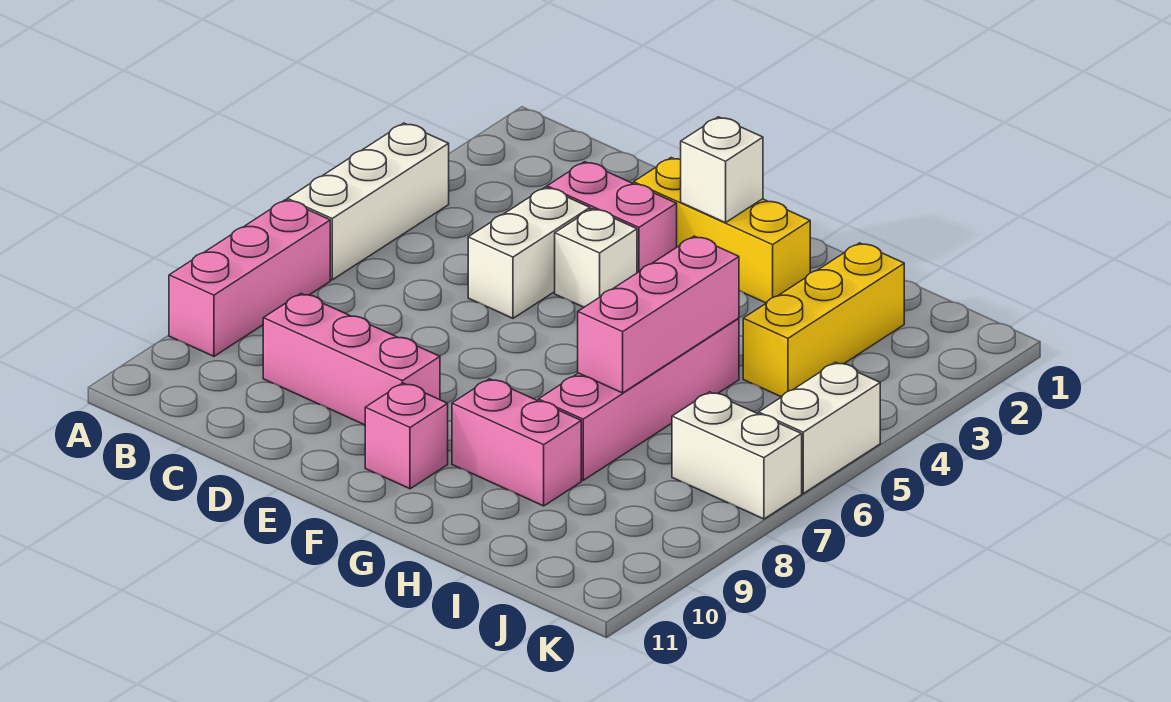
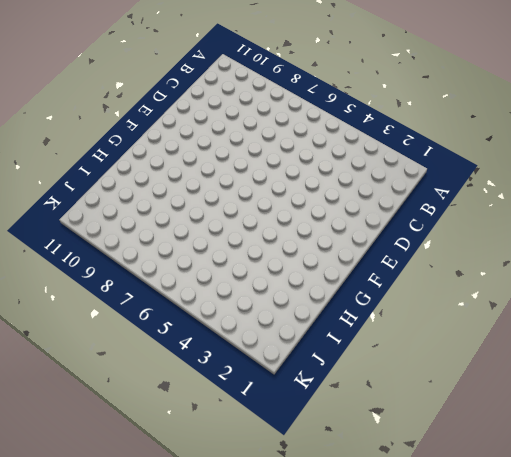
none -> white brick A4:A6 level 1
none -> pink brick A7:A9 level 1
none -> pink brick C9:E9 level 1

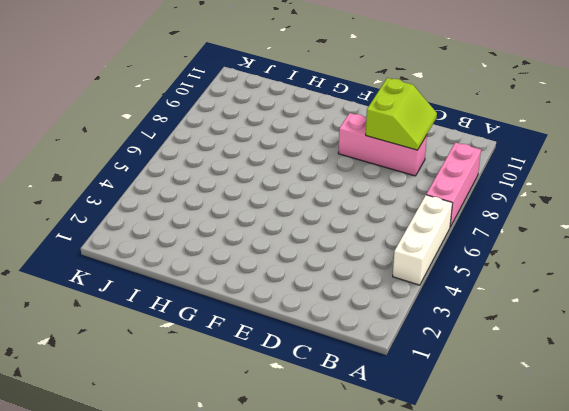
lime slope C9:D10 level 2 top D -> none
none -> pink brick D3:E3 level 1
none -> white brick D4:D5 level 1
none -> yellow brick E2:G2 level 1

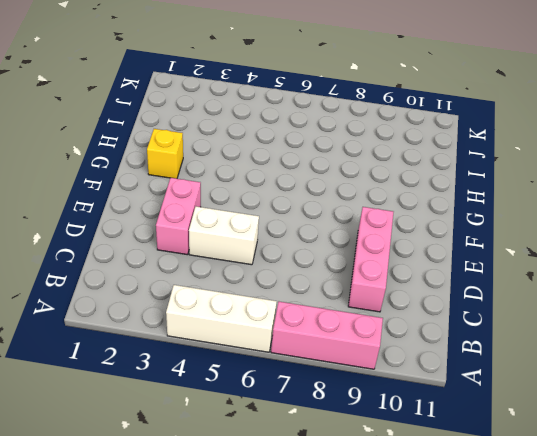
yellow brick G2 level 1 -> yellow brick E2:G2 level 1
none -> white brick E4 level 1
none -> pink brick F10 level 1
none -> pink brick G9:H9 level 1

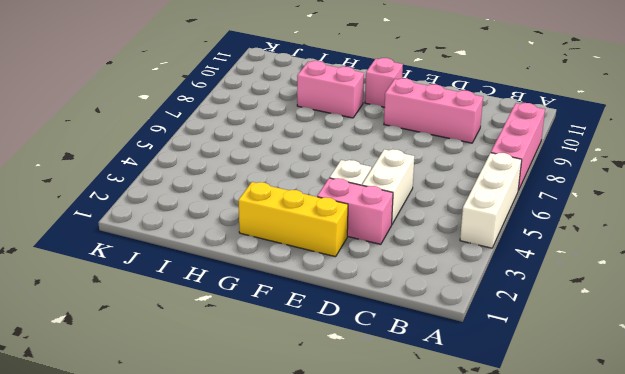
none -> pink brick H5:H8 level 1
none -> yellow brick I2:I4 level 1
none -> white brick J7:K7 level 1

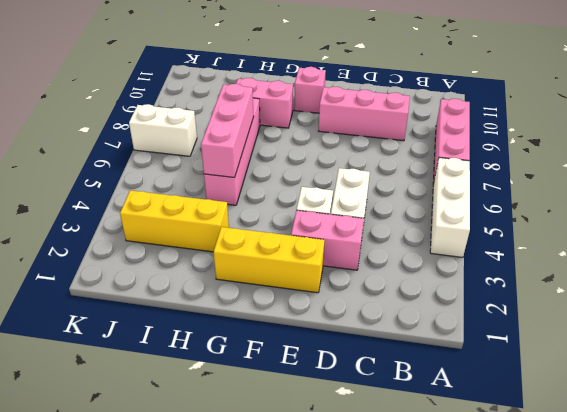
yellow brick H3:J3 level 1 -> yellow brick I2:I4 level 1
none -> white brick K5:K6 level 1
none -> white brick F2 level 2

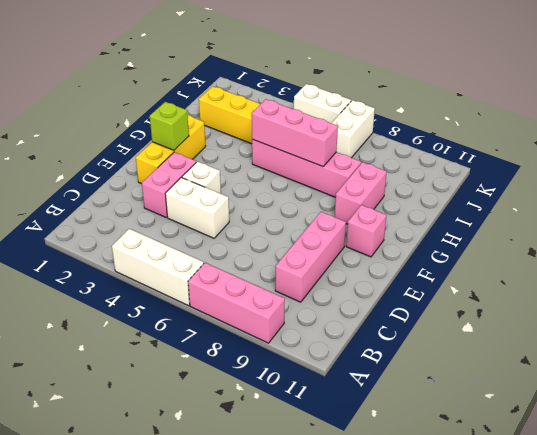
lime brick F2 level 2 -> white brick F2 level 2

